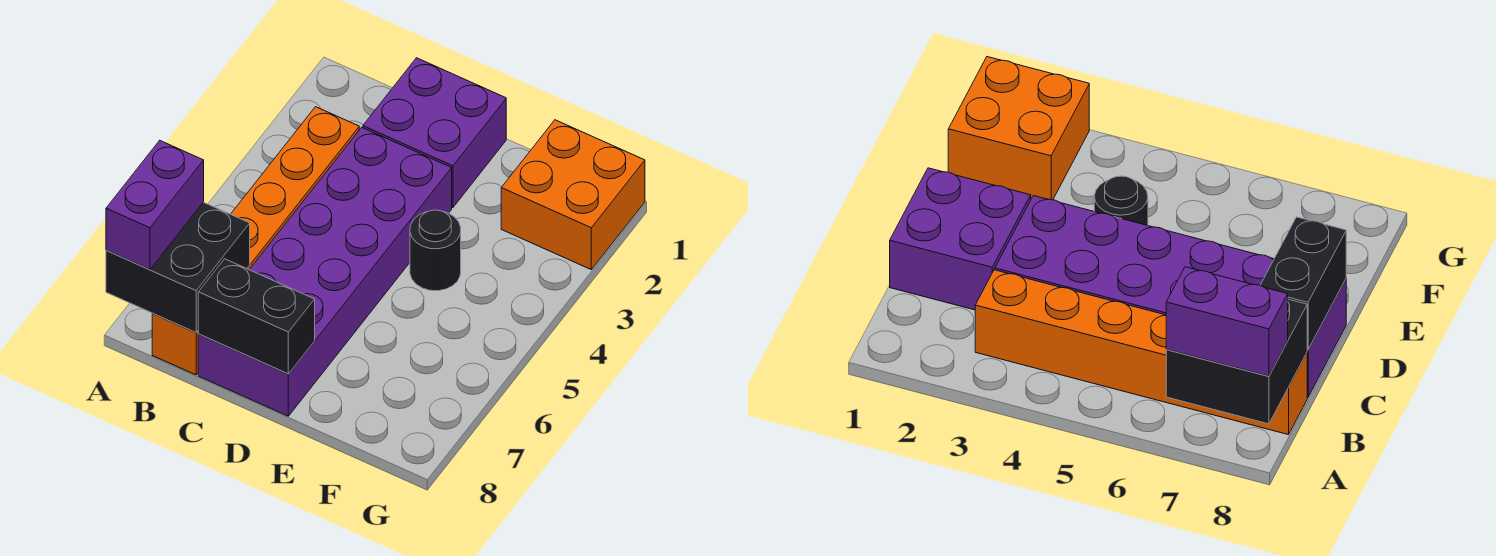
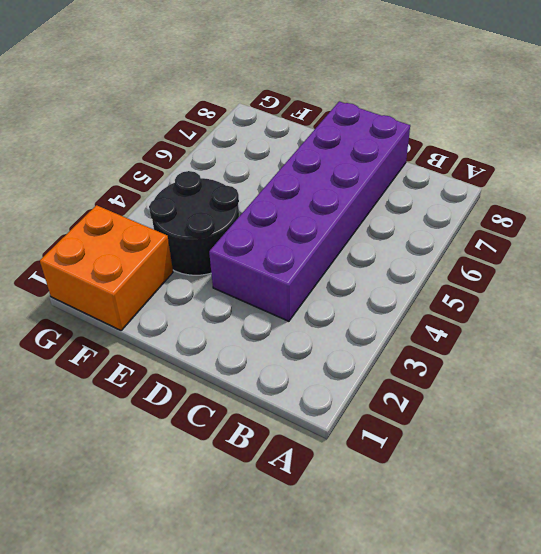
black round brick E3:F4 level 1 -> black round brick E4 level 1
none -> orange brick B3:B8 level 1
none -> purple brick C1:D2 level 1

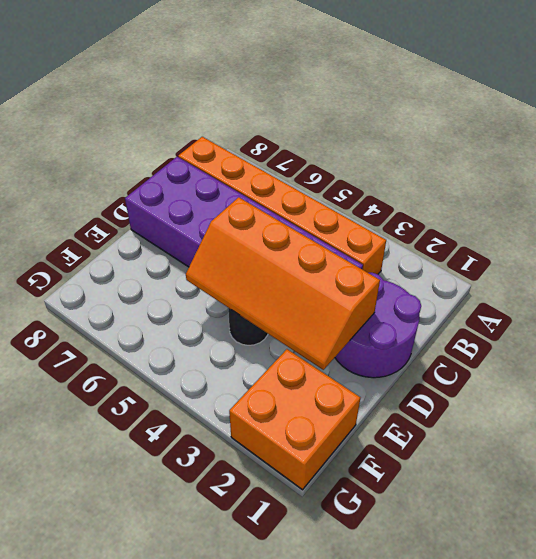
purple round brick C1:D2 level 1 -> purple brick C1:D2 level 1
orange slope D2:E5 level 2 top D -> none
none -> black brick A7:B8 level 2
none -> black brick C8:D8 level 2

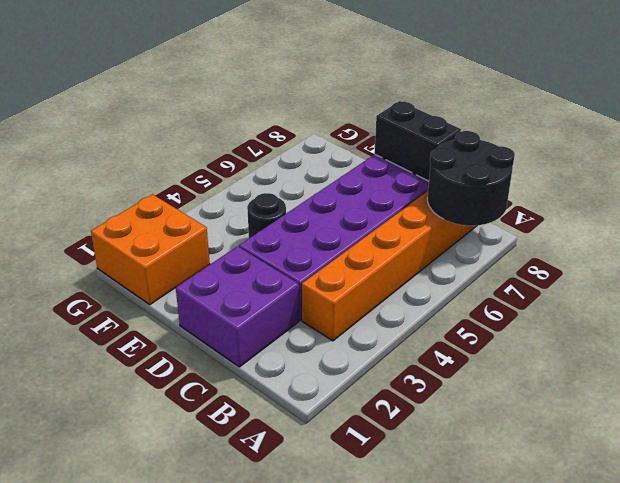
black round brick A7:B8 level 2 -> black brick A7:B8 level 2
none -> purple brick A7:A8 level 3

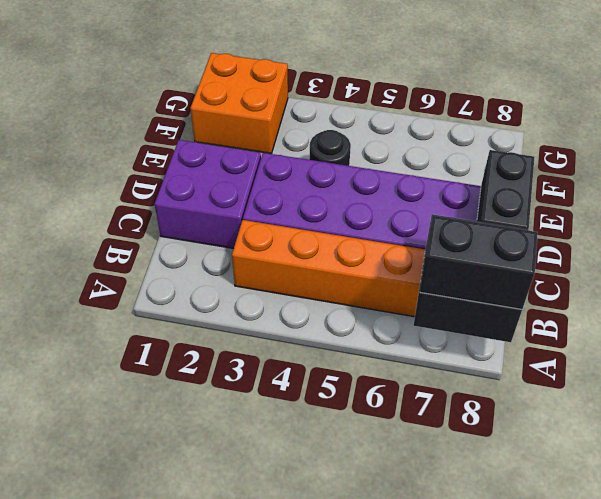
black brick A7:A8 level 3 -> purple brick A7:A8 level 3

